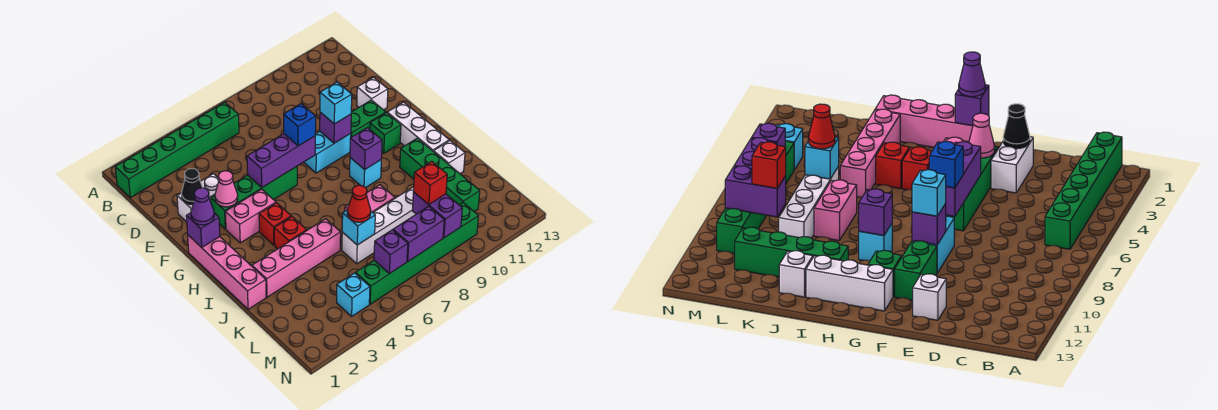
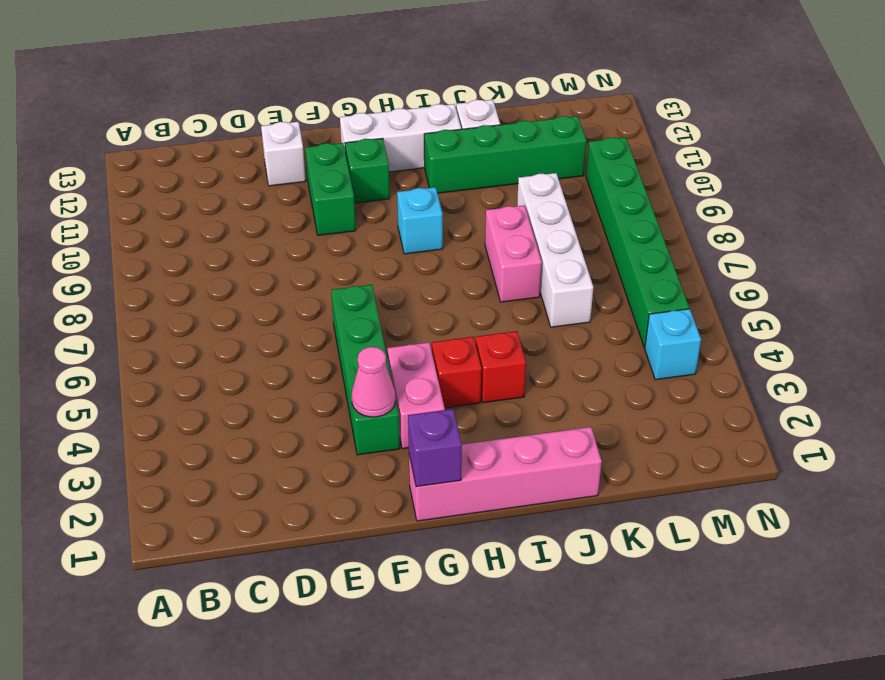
none -> green brick B1:B6 level 1
none -> white brick E2:E3 level 1
none -> cyan brick F8:F9 level 1
none -> pink brick J2:J5 level 1

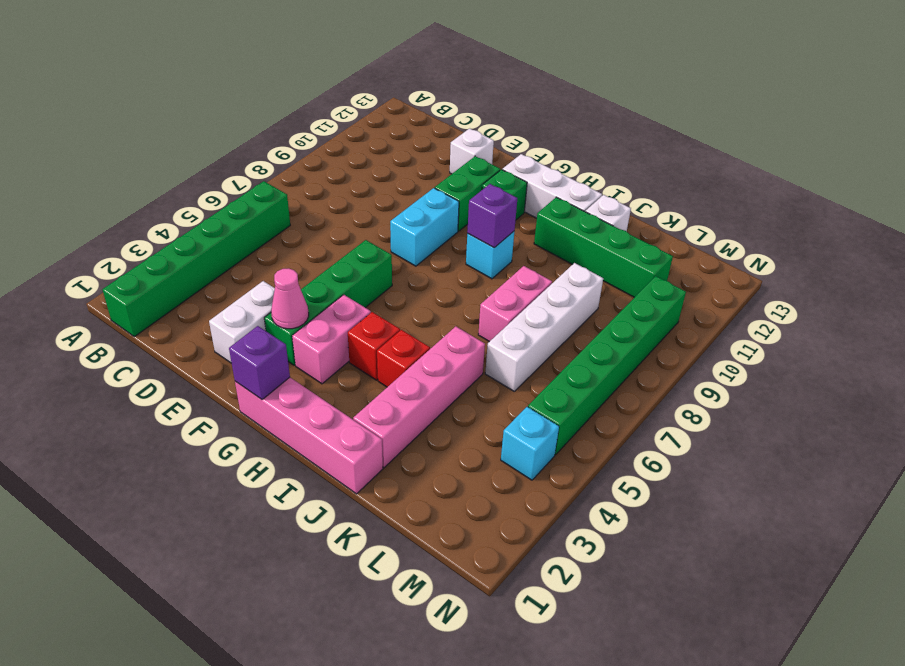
none -> black cone E2 level 2
none -> purple brick F5:F7 level 2
none -> purple brick F9 level 2
none -> cyan brick K6 level 2

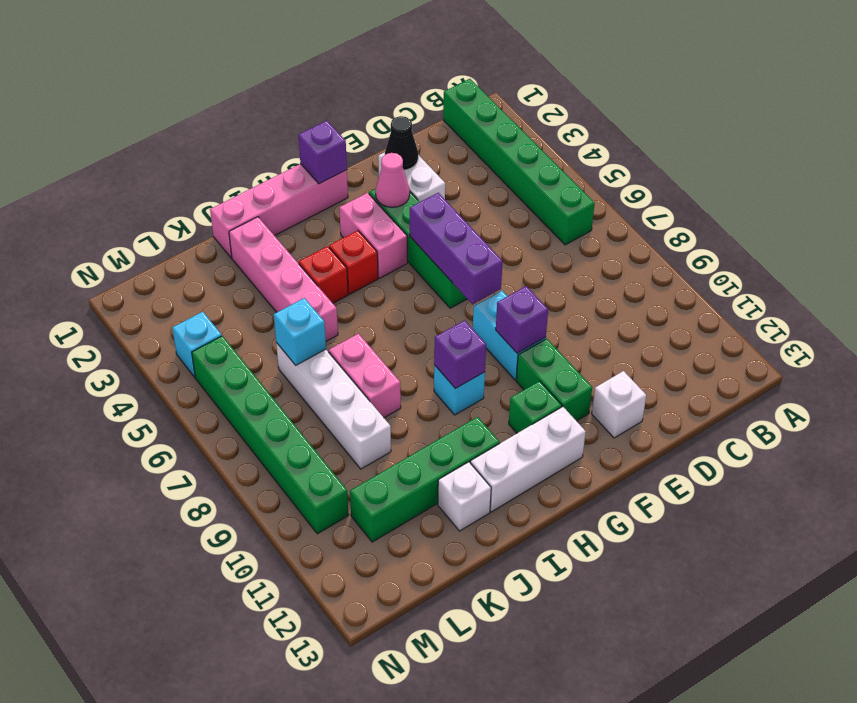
none -> purple brick L9:M9 level 2
none -> purple brick M6 level 2
none -> purple brick M7:M8 level 2
none -> blue brick F7 level 3

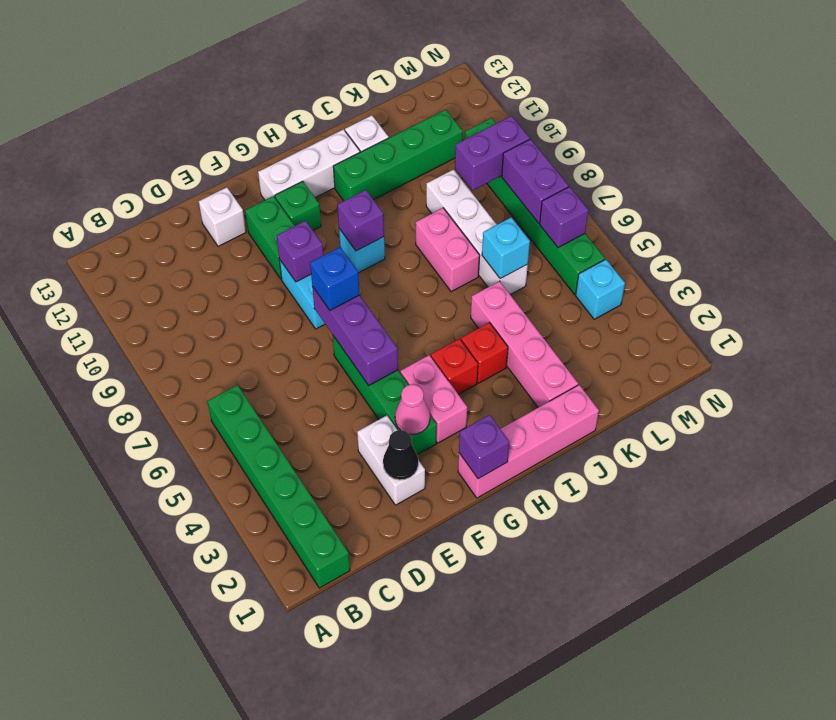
none -> cyan brick F9 level 3
none -> purple cone G1 level 3
none -> red cone K6 level 3
none -> red brick L9 level 3

